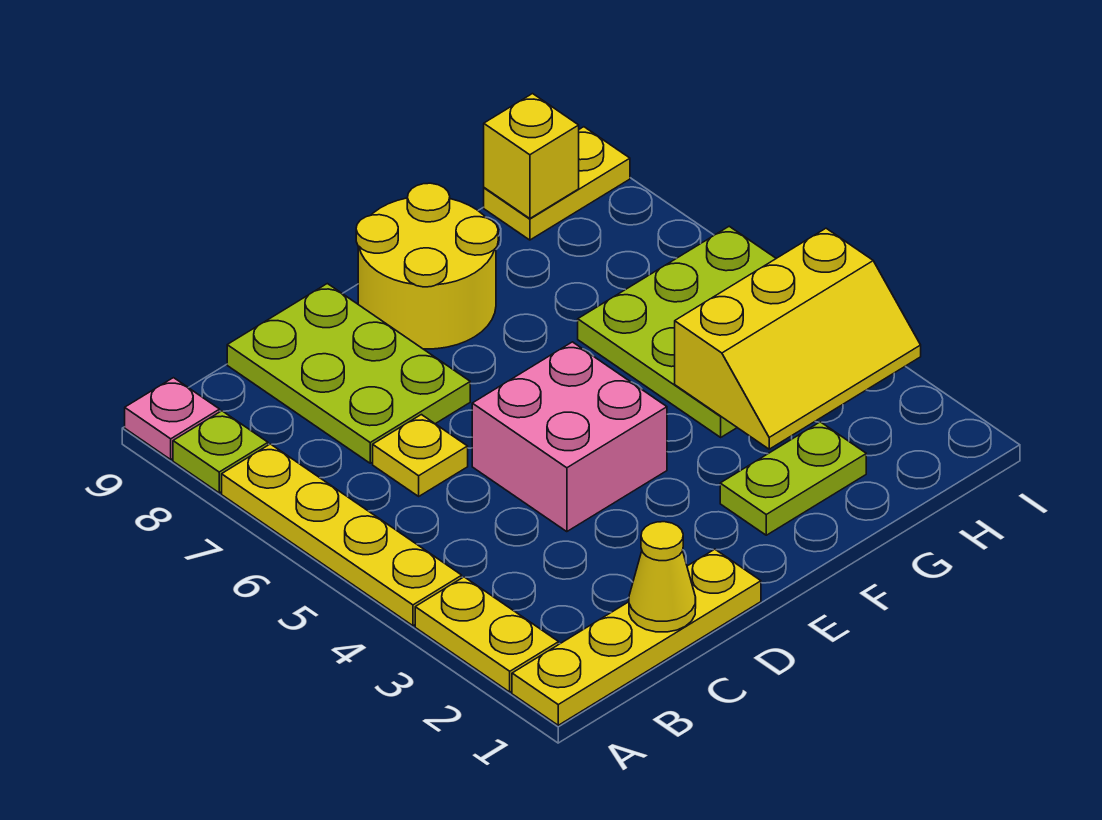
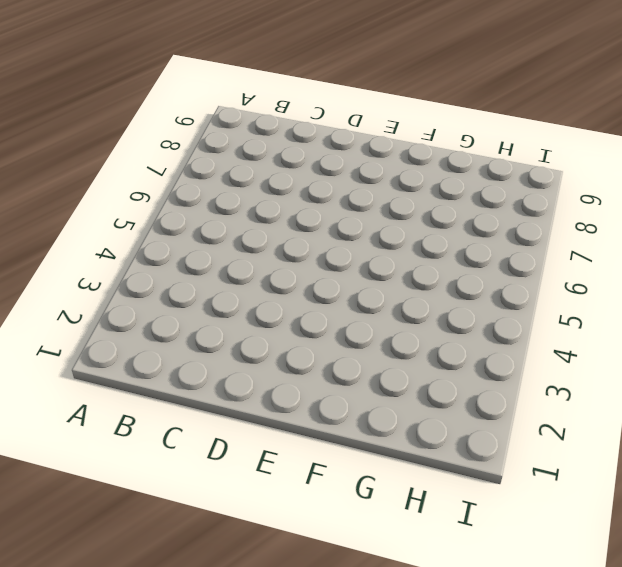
none -> yellow plate A1:D1 level 1
none -> yellow plate A2:A3 level 1
none -> yellow plate A4:A7 level 1

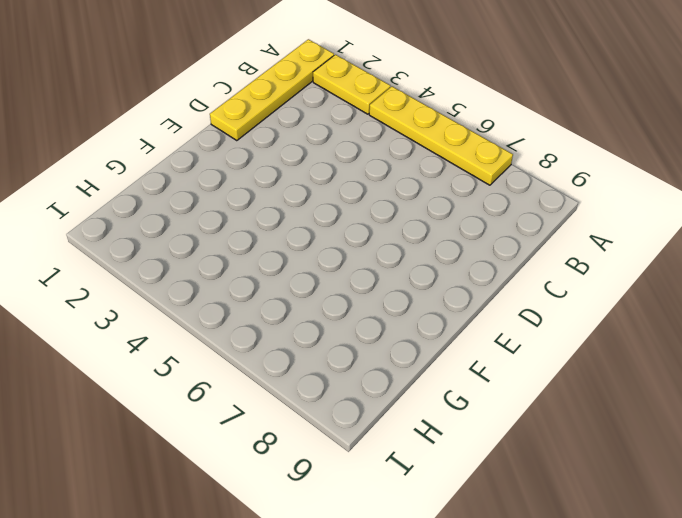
none -> lime plate A8 level 1
none -> pink plate A9 level 1
none -> yellow plate C6 level 1

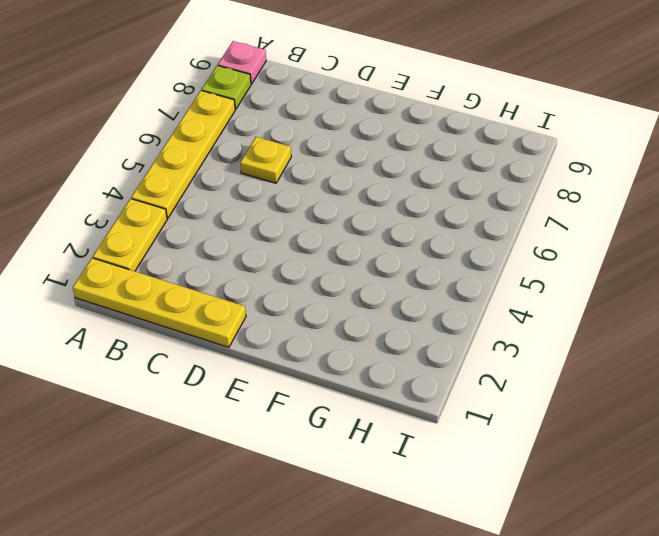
none -> lime plate C7:D9 level 1
none -> pink brick D4:E5 level 1
none -> yellow round brick E8:F9 level 1

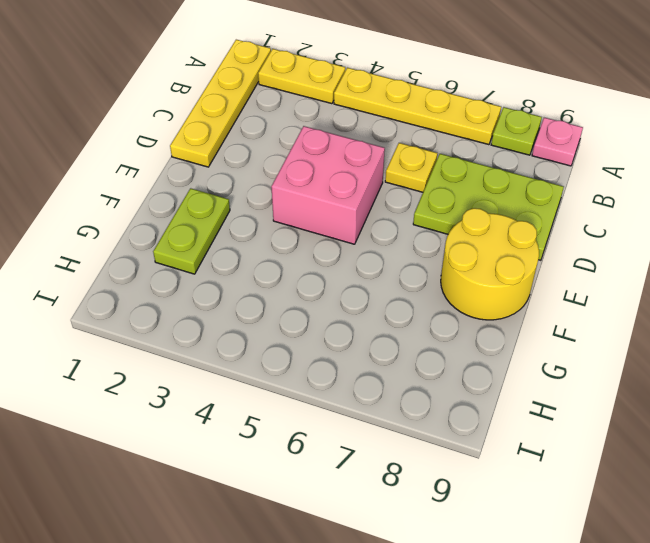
none -> lime plate G4:I6 level 1
none -> yellow plate H9:I9 level 1
none -> yellow cone C1 level 2

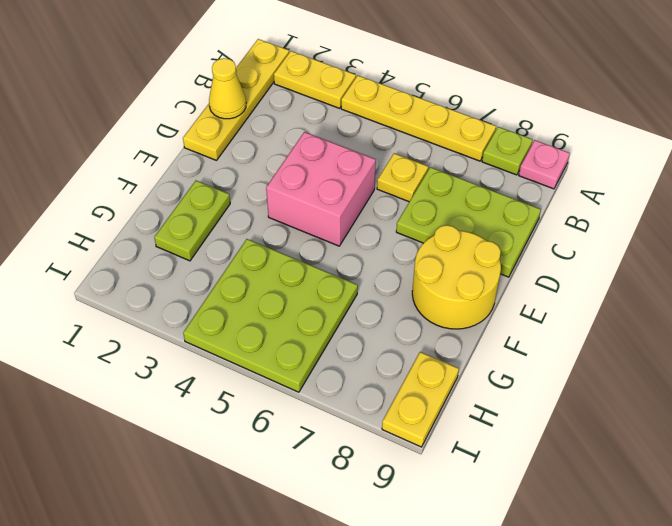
none -> yellow slope G3:I4 level 2 top 4
none -> yellow brick H9 level 2

